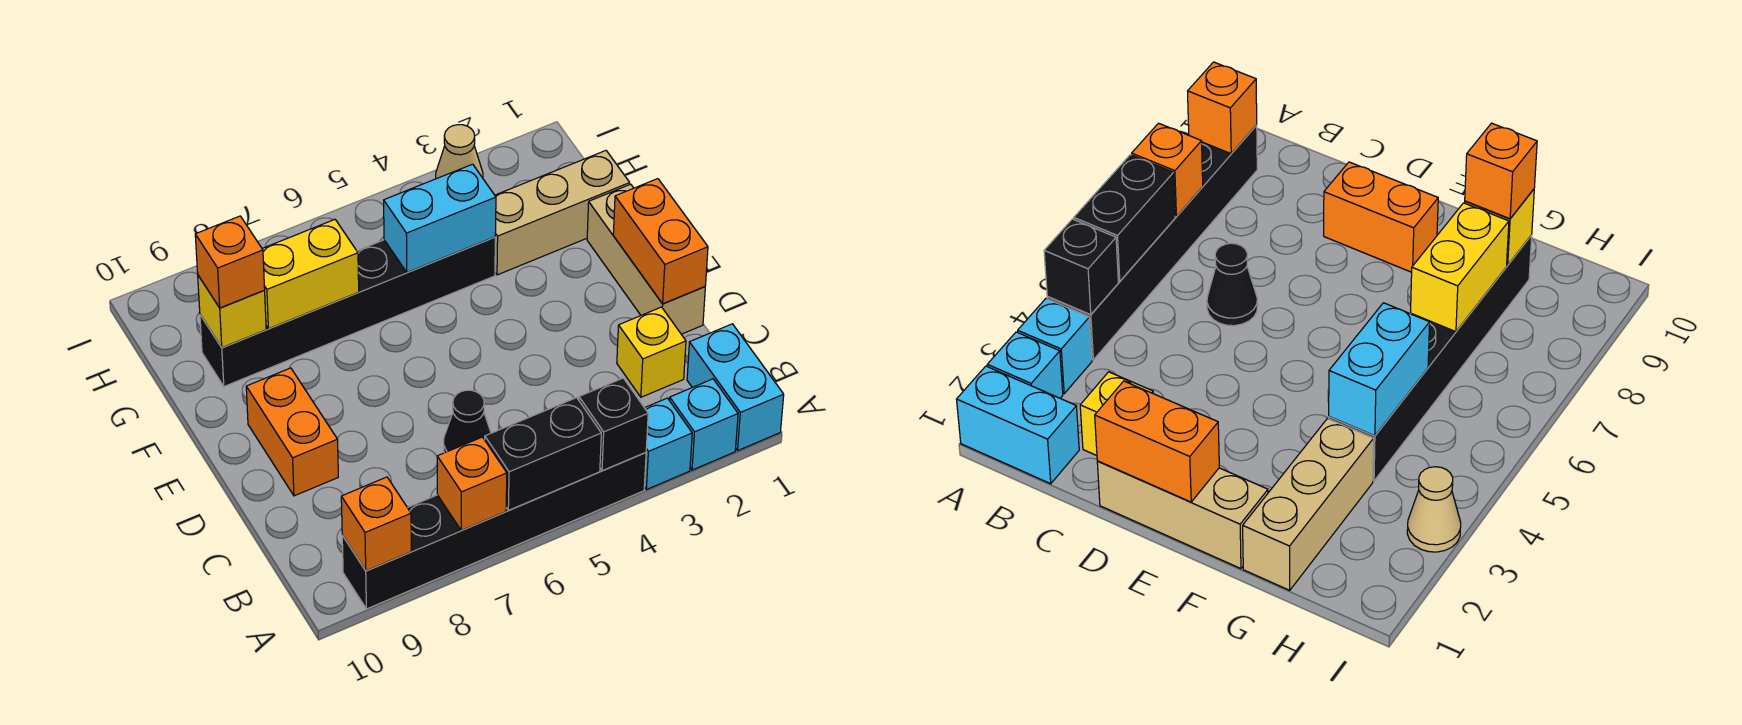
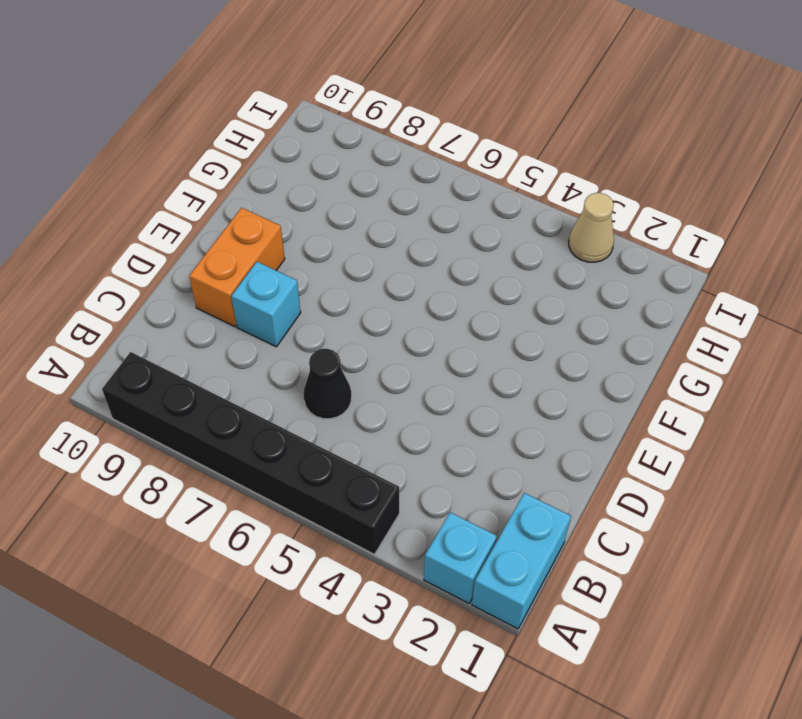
cyan brick D8 level 1 -> cyan brick A3 level 1
none -> yellow brick C2 level 1
none -> tan brick D1:F1 level 1
none -> tan brick G1:G3 level 1

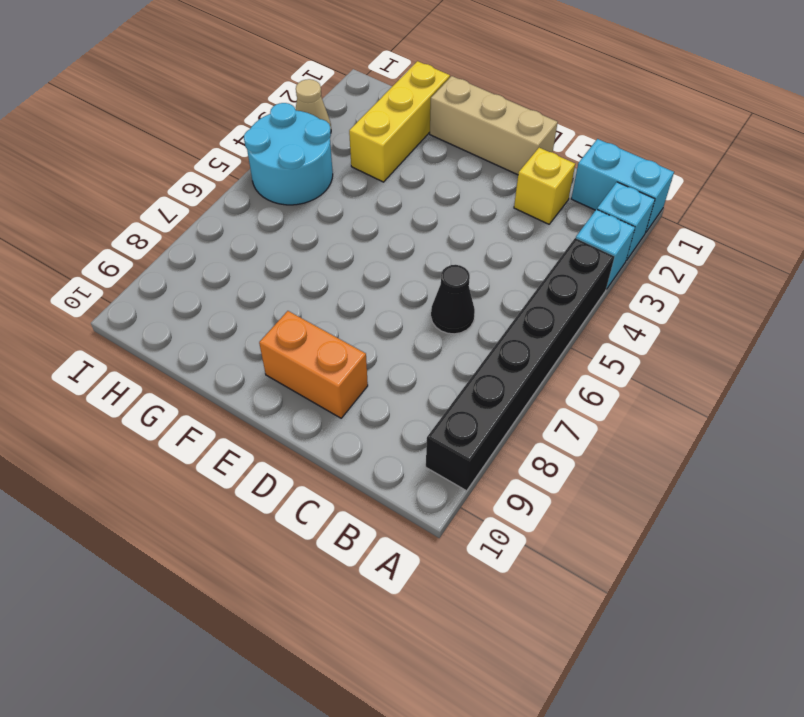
yellow brick G1:G3 level 1 -> tan brick G1:G3 level 1
cyan round brick H4:I5 level 1 -> none
none -> black brick G4:G9 level 1
none -> black brick A4 level 2
none -> black brick A5:A6 level 2

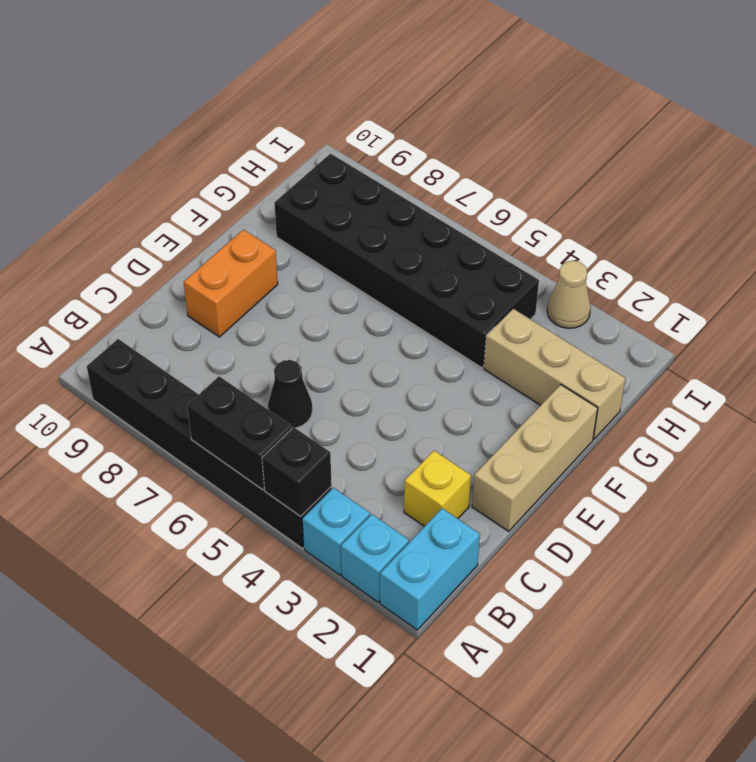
black brick G4:H9 level 1 -> black brick G4:G9 level 1
none -> orange brick A7 level 2
none -> orange brick A9 level 2
none -> orange brick D1:E1 level 2

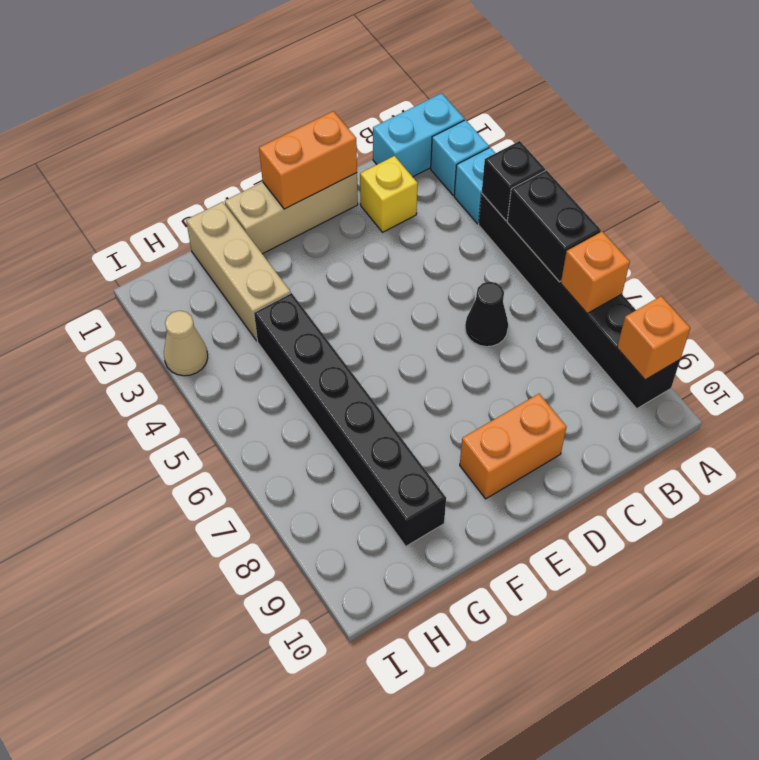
none -> cyan brick G4:G5 level 2
none -> yellow brick G7:G8 level 2
none -> yellow brick G9 level 2

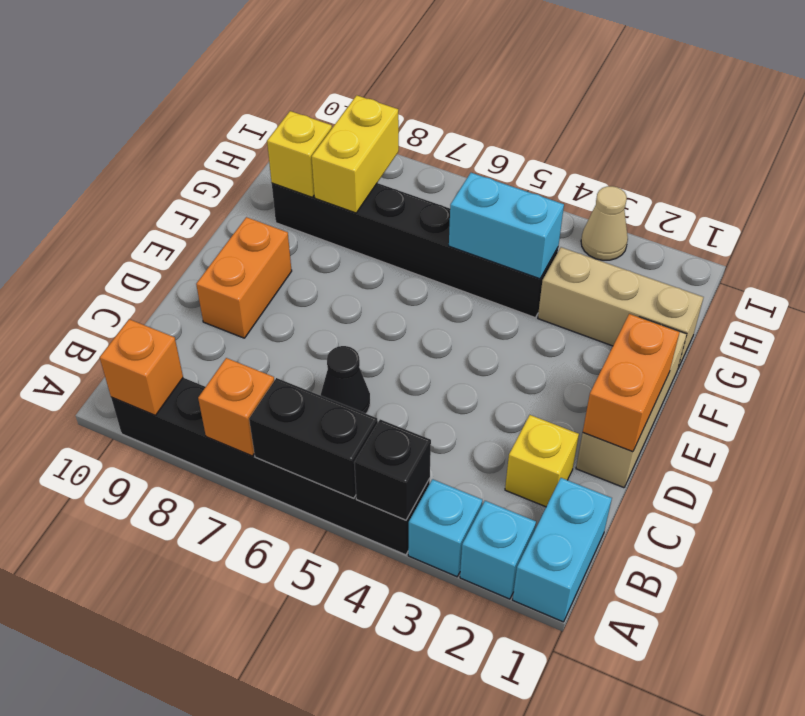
yellow brick G8:H8 level 2 -> yellow brick G7:G8 level 2
none -> orange brick G9 level 3

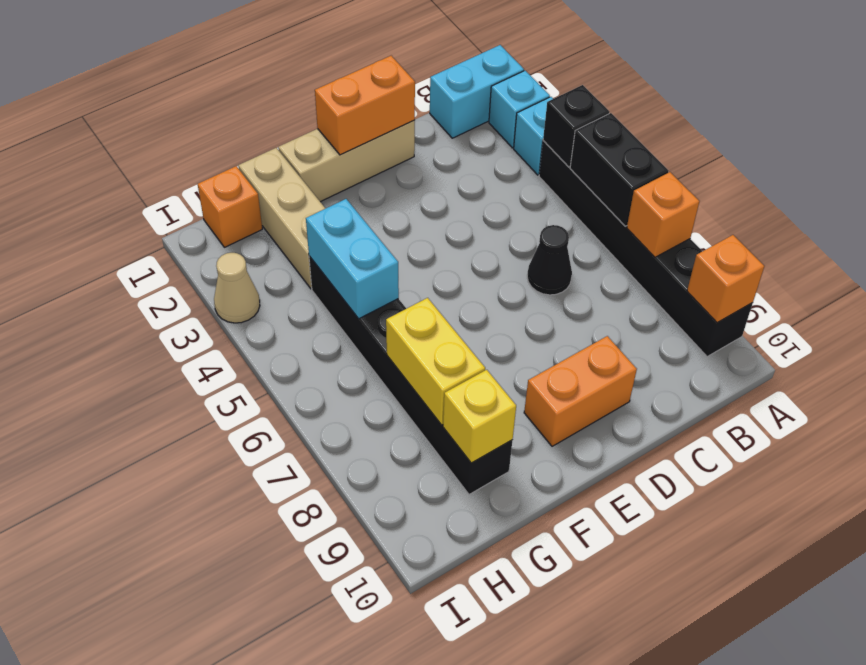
orange brick H1 level 1 -> orange brick G9 level 3
none -> yellow brick C2 level 1

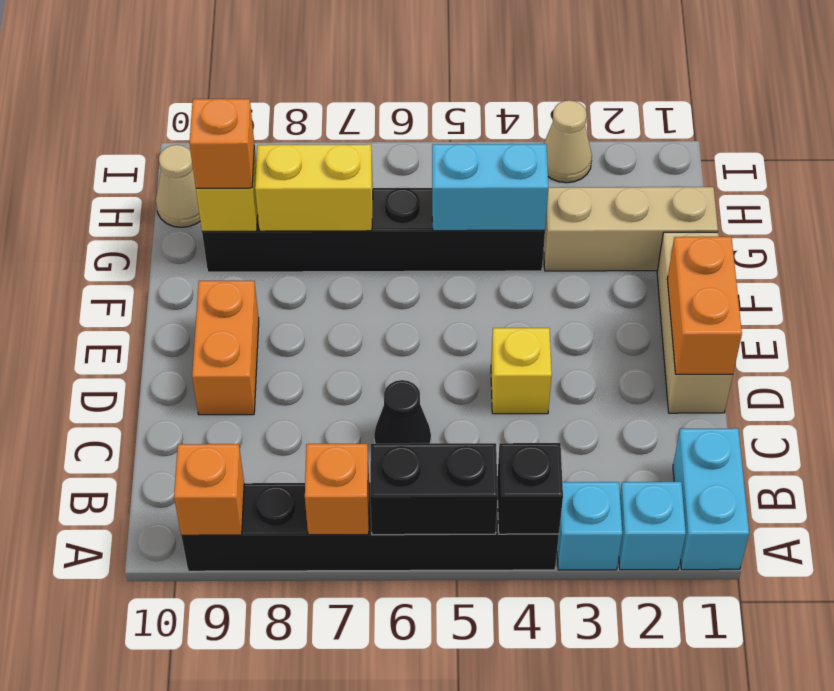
yellow brick D4 level 1 -> yellow brick C2 level 1
tan cone H10 level 1 -> none

